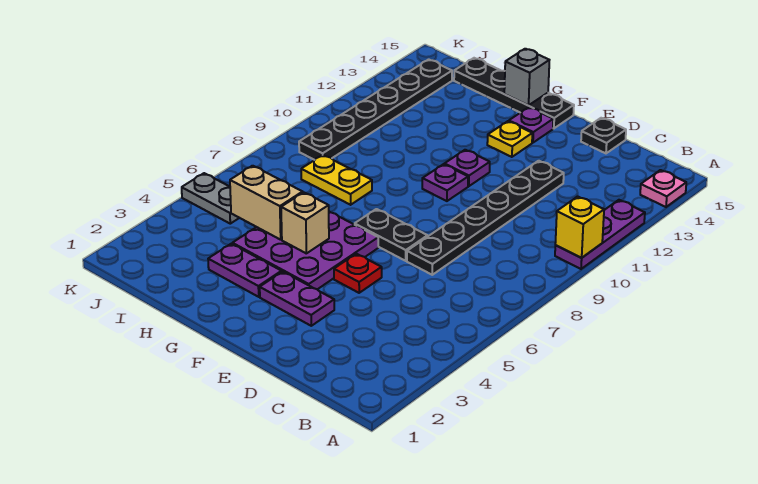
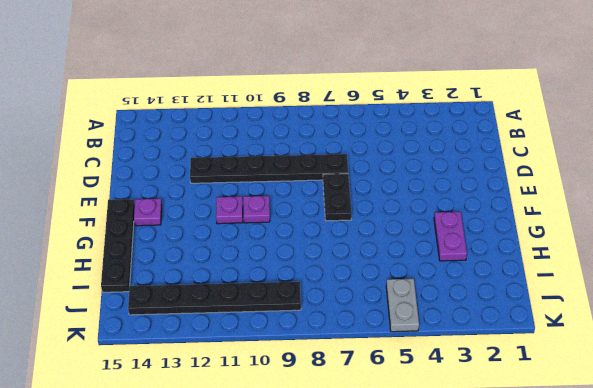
none -> purple plate A10:A12 level 1
none -> pink plate A14 level 1
none -> black plate D15 level 1

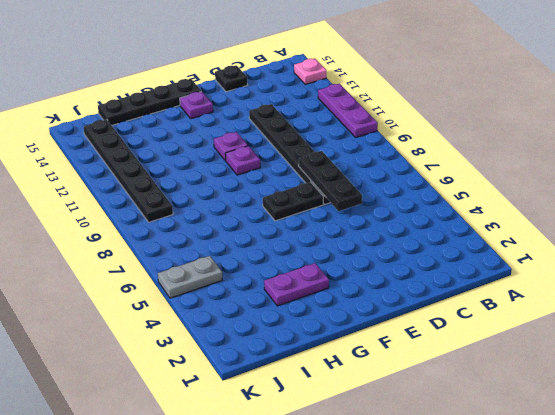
black plate D6:D8 level 2 -> none
none -> purple plate E3:F3 level 1
none -> red plate E5 level 1
none -> purple plate F4:H6 level 1

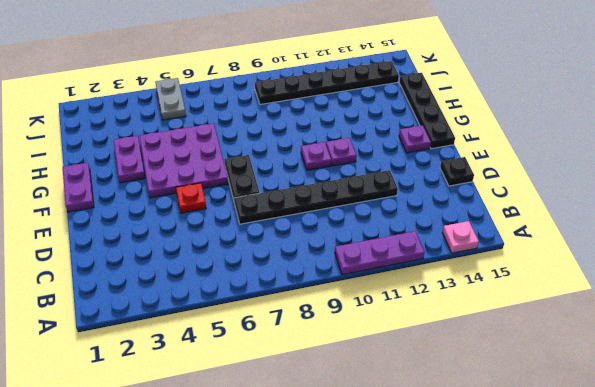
purple plate F1:G1 level 1 -> purple plate E3:F3 level 1
none -> yellow plate F13 level 1
none -> yellow plate H8:I8 level 1
none -> yellow brick A10 level 2

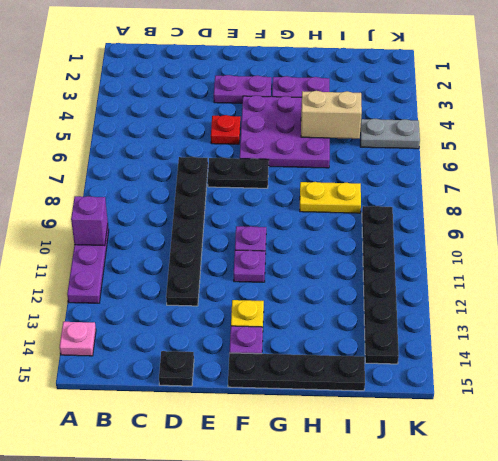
purple brick A10 level 2 -> yellow brick A10 level 2
none -> tan brick G5 level 2
none -> grey brick G15 level 2

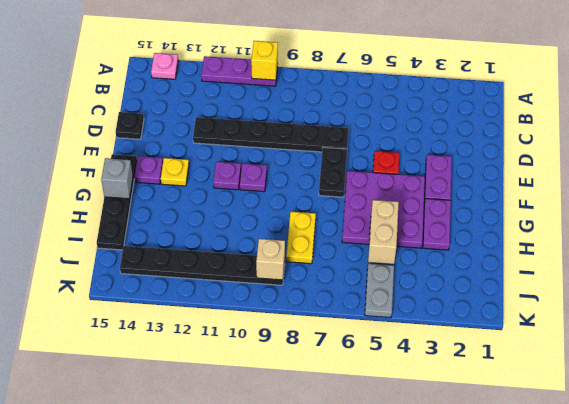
tan brick J9 level 2 -> tan brick G5 level 2

